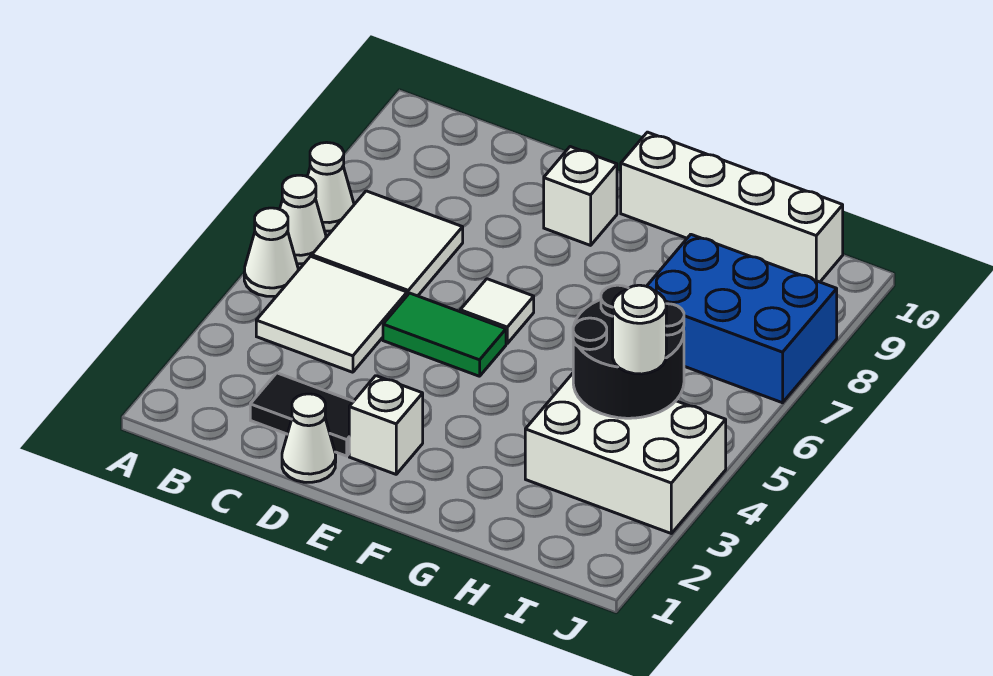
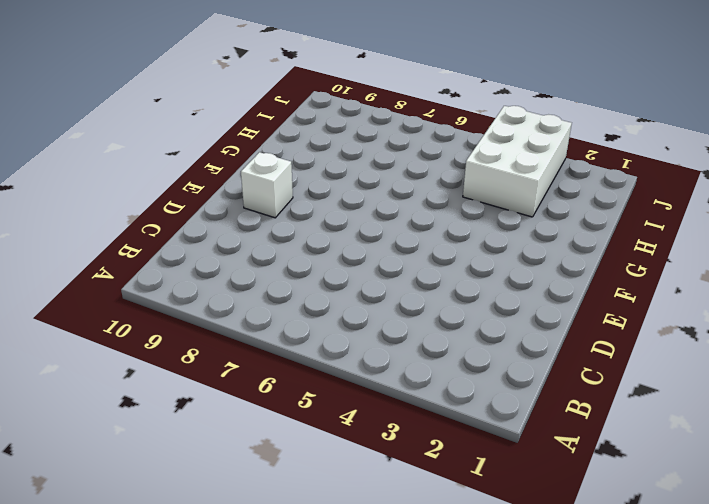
none -> white cone A5 level 1
none -> white cone A6 level 1
none -> white cone A7 level 1

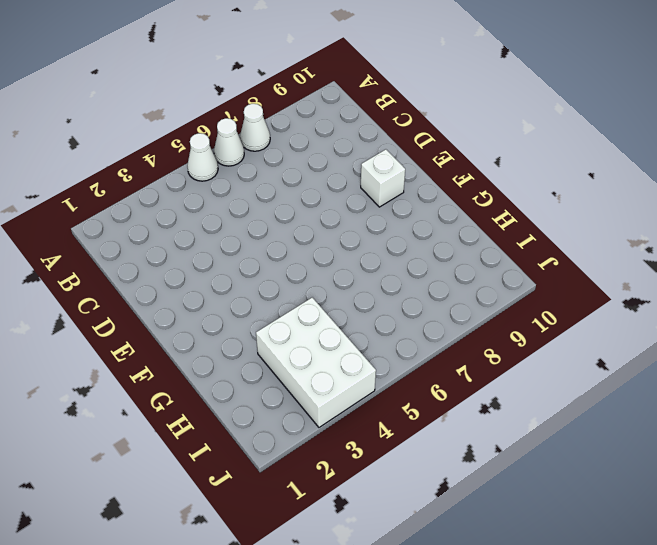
none -> white tile B4:C5 level 1
none -> white tile B6:C7 level 1
none -> black tile C2:D2 level 1

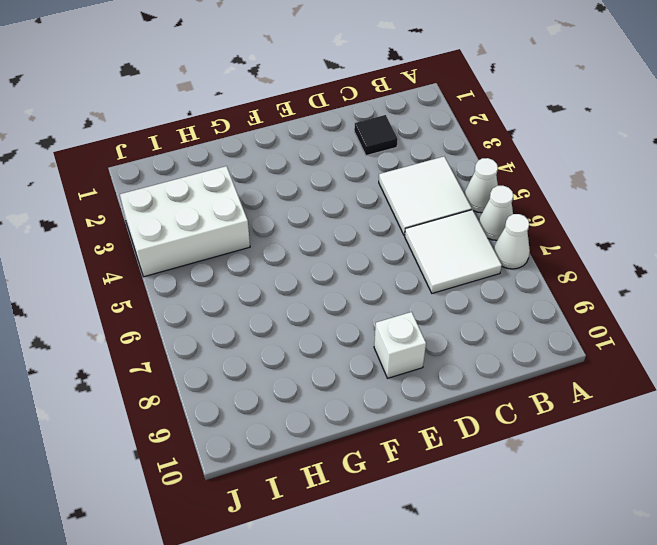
black tile C2 level 1 -> black tile C2:D2 level 1
none -> white cone D1 level 1
none -> green tile D5:E5 level 1
none -> white brick E2 level 1

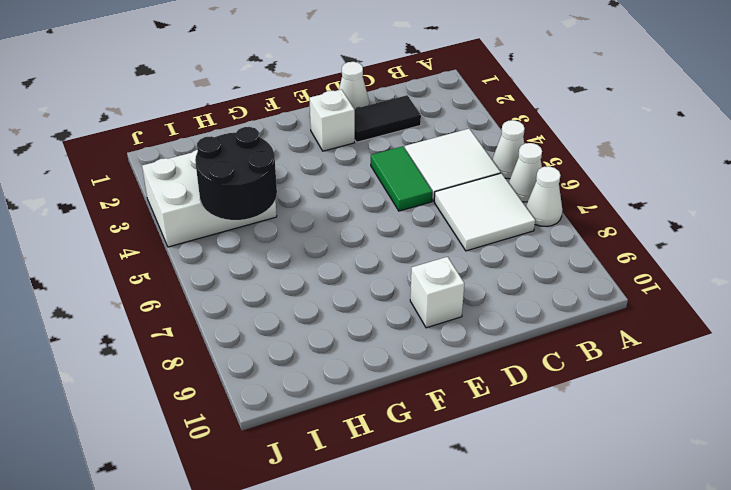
green tile D4:D5 level 1 -> green tile D5:E5 level 1
none -> white tile E6 level 1
none -> white brick F10:I10 level 1
none -> blue brick H7:J8 level 1

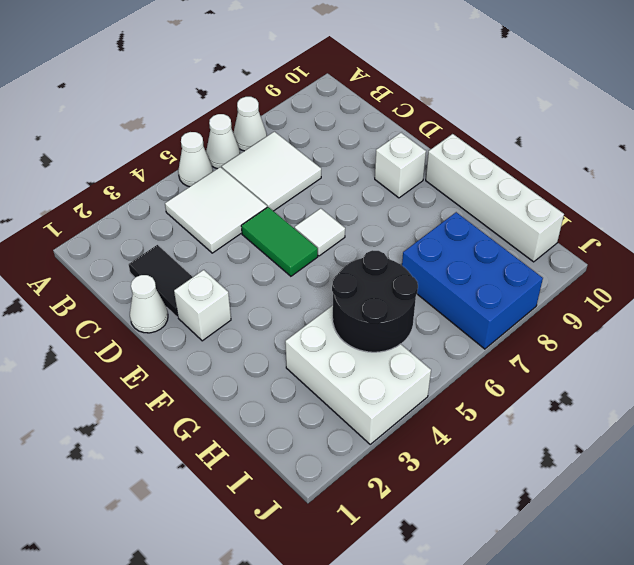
none -> white round brick I4 level 3

